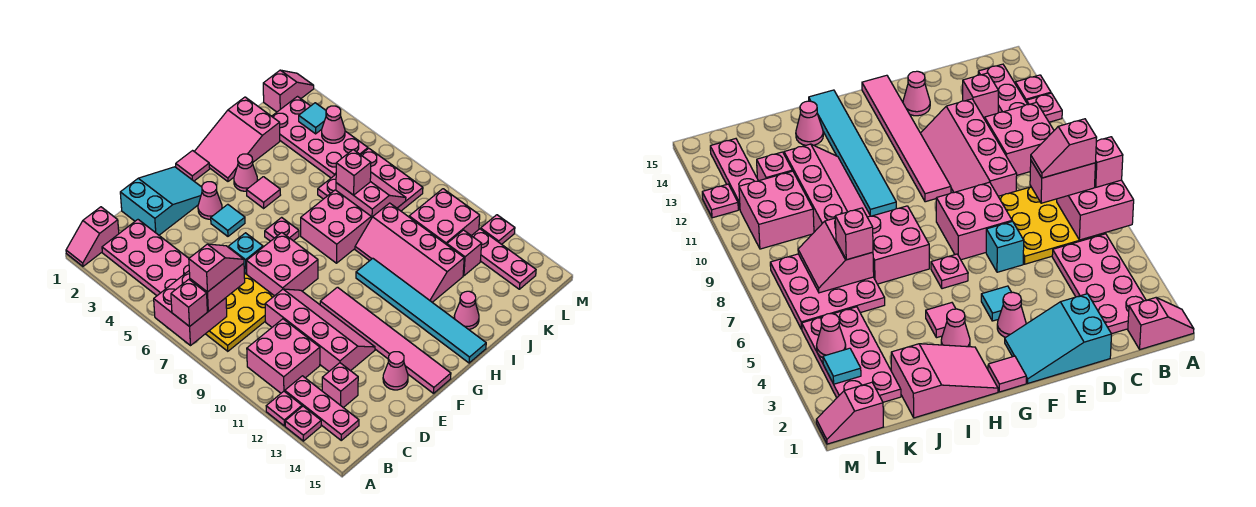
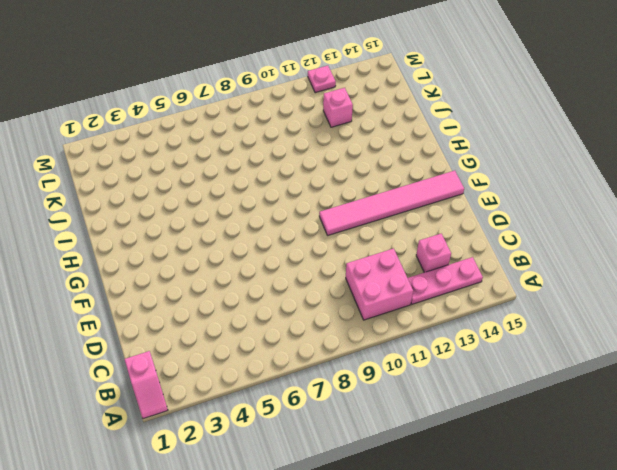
none -> pink plate A12 level 1
none -> pink plate A13 level 1
none -> pink plate B2:C5 level 1
none -> yellow plate B6:D8 level 1

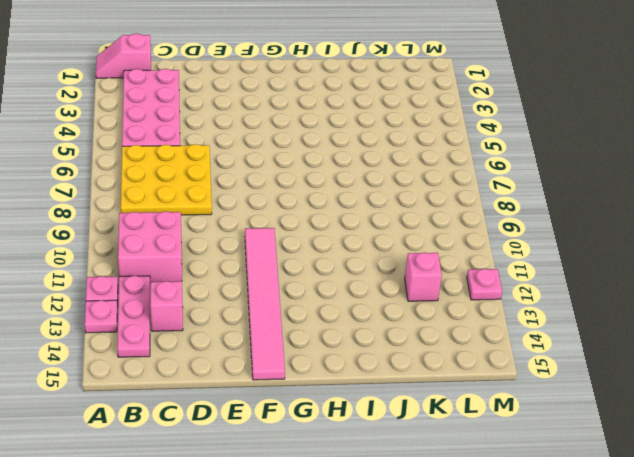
none -> cyan slope D1:F2 level 1 top D
none -> pink slope D9:E12 level 1 top D
none -> cyan brick E6 level 1
none -> pink brick E7:F8 level 1

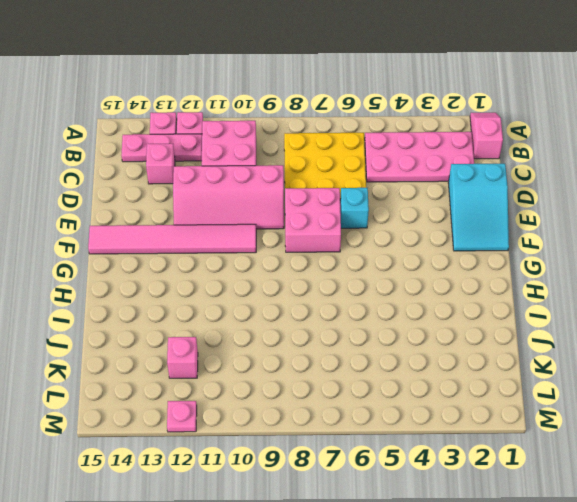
none -> pink cone E14 level 1
none -> pink cone F3 level 1
none -> cyan tile F4 level 1
none -> pink tile G1 level 1

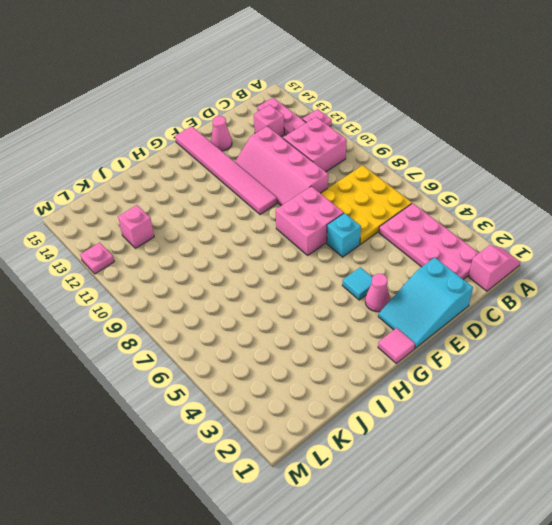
none -> pink plate A13 level 1
none -> pink plate G6 level 1
none -> pink slope H1:J2 level 1 top J
none -> pink cone H3 level 1

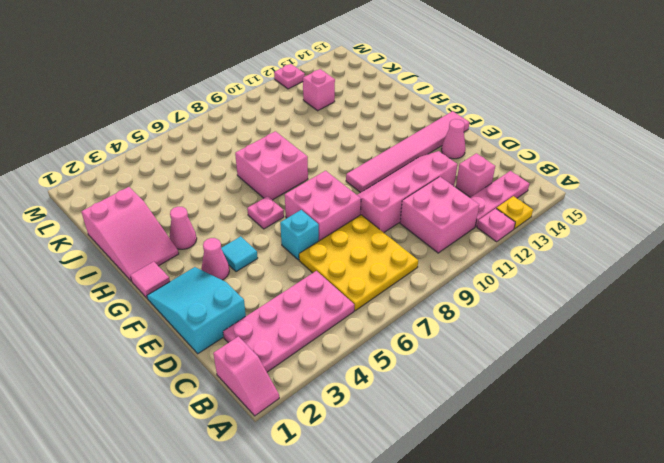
yellow plate A13 level 1 -> pink plate A13 level 1
none -> pink tile H4 level 1
none -> cyan tile H10:H15 level 1
none -> pink slope I9:J12 level 1 top J
none -> pink cone I14 level 1

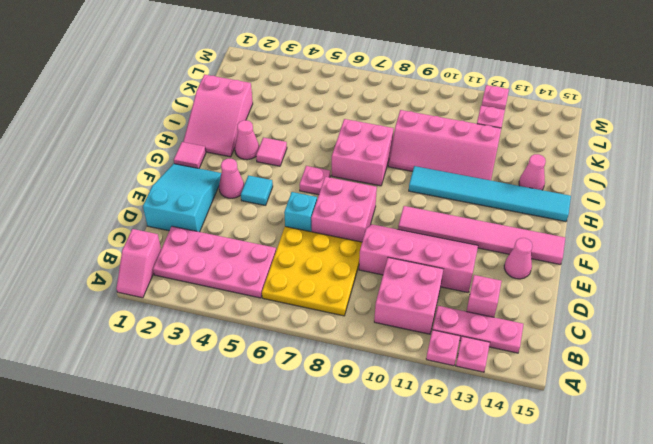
none -> pink plate J6:L8 level 1
none -> pink plate K2:L5 level 1
none -> pink brick K10:L11 level 1
none -> pink slope L1:M1 level 1 top L

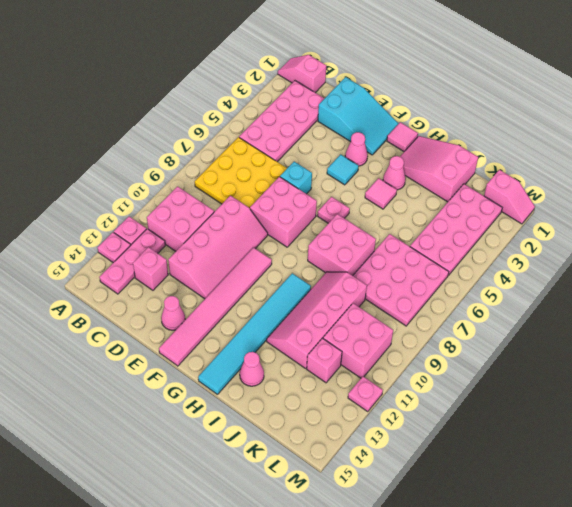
none -> pink plate L12:L14 level 1
none -> pink brick A6:B7 level 2
none -> pink slope J7:K8 level 2 top J
none -> cyan tile L3 level 2

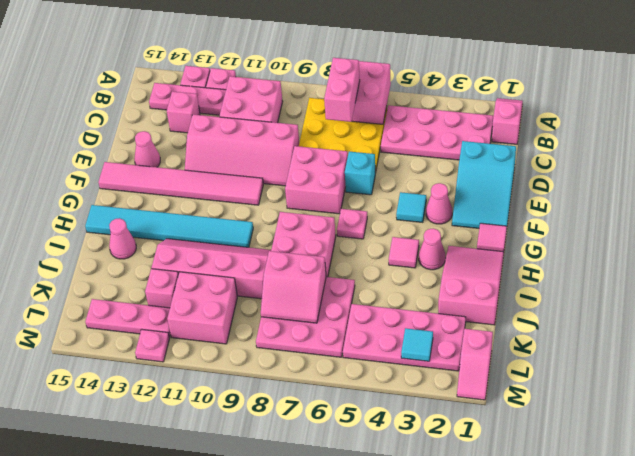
none -> pink cone L4 level 2
none -> pink brick A7 level 3
none -> pink brick J7 level 3
none -> pink slope B7:C7 level 4 top B

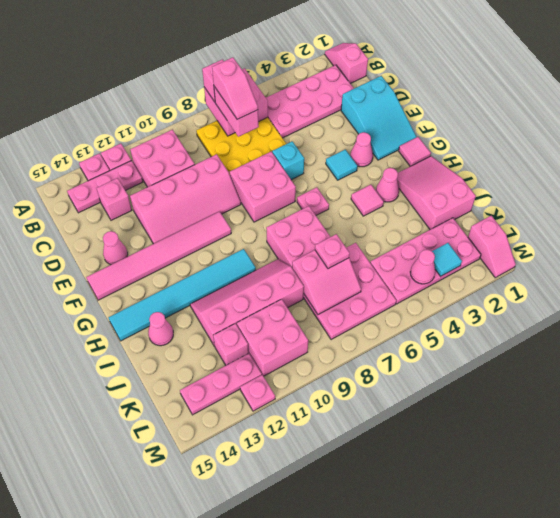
pink plate J7 level 3 -> pink brick J7 level 3

